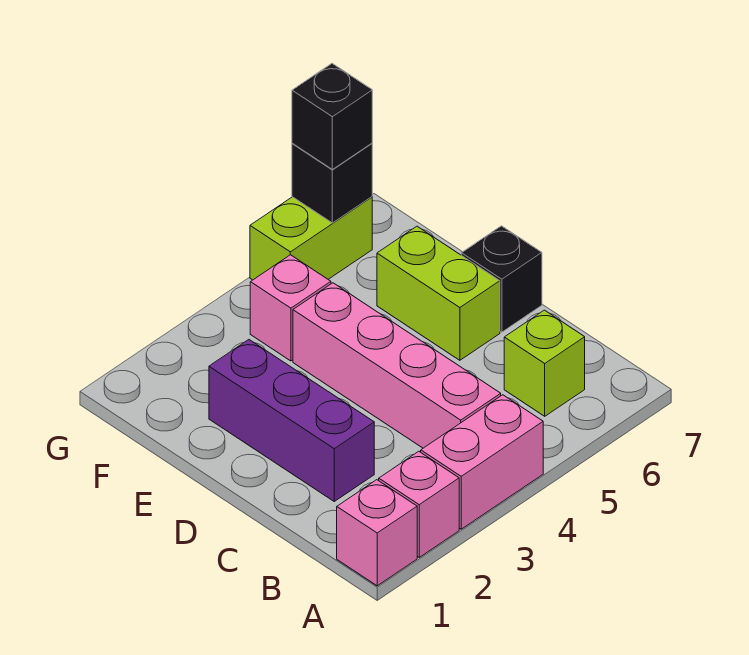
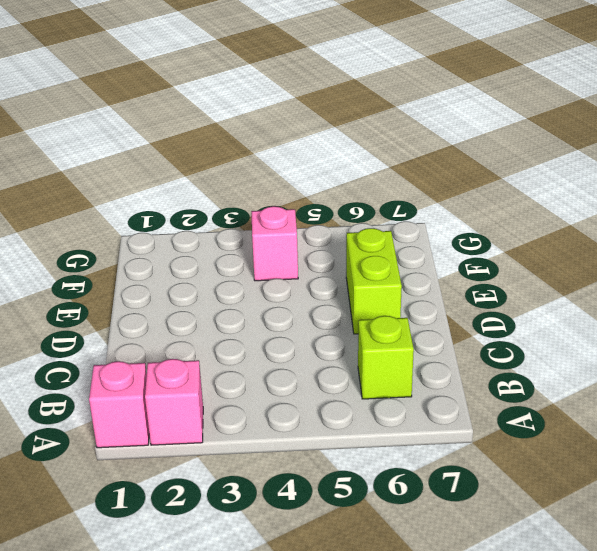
none -> pink brick A3:A4 level 1
none -> pink brick B4:E4 level 1
none -> purple brick C2:E2 level 1

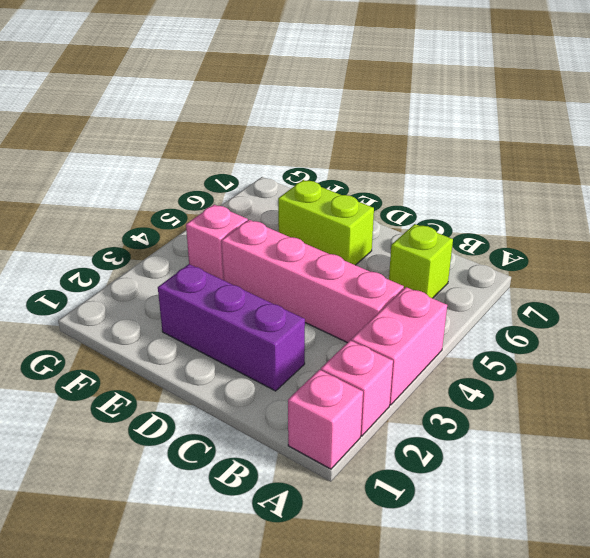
none -> black brick D7 level 1
none -> lime brick G5:G6 level 1
none -> black brick G6 level 2

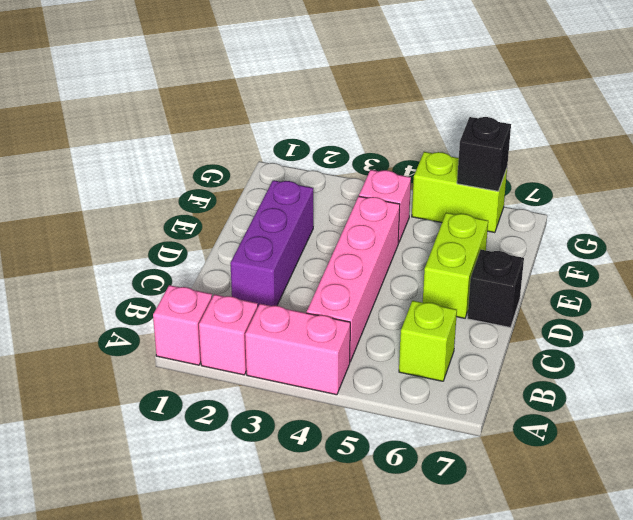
none -> black brick G6 level 3

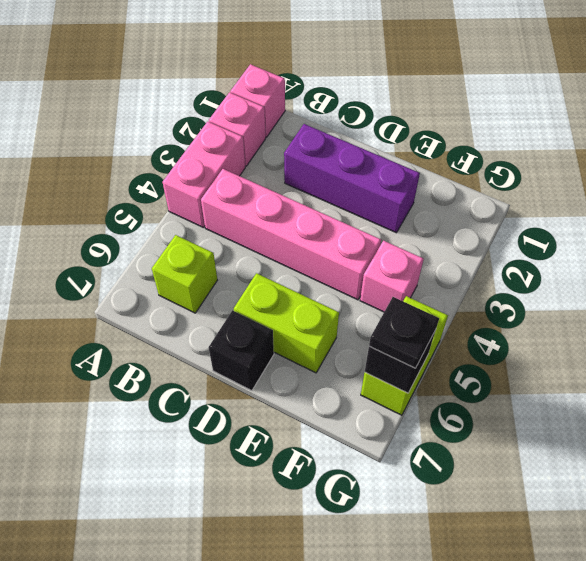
black plate G6 level 3 -> black brick G6 level 3

